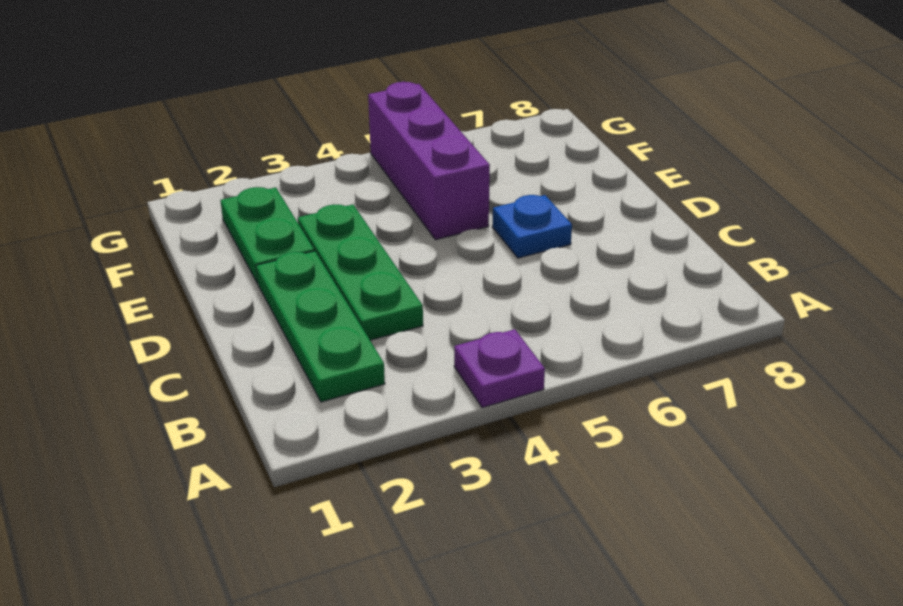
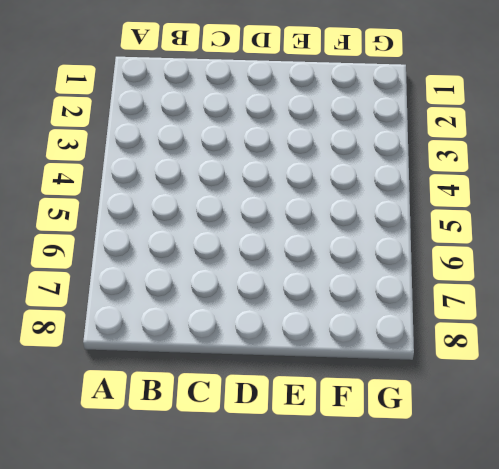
none -> purple plate A4 level 1
none -> green plate B2:D2 level 1

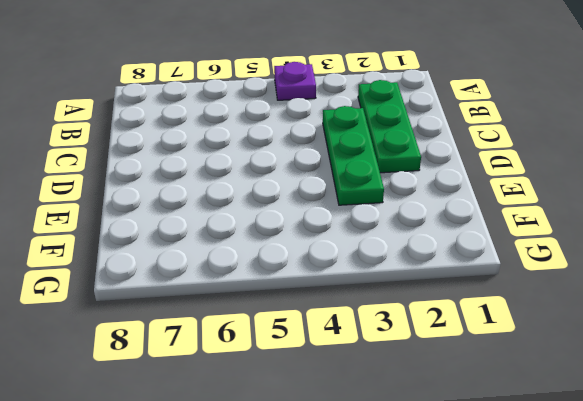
none -> blue plate D6 level 1
none -> green plate E2:F2 level 1

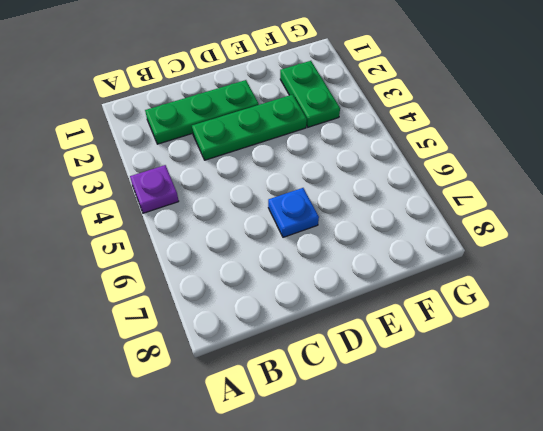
green plate F2:F3 level 1 -> green plate E2:F2 level 1
none -> purple brick E5:G5 level 1

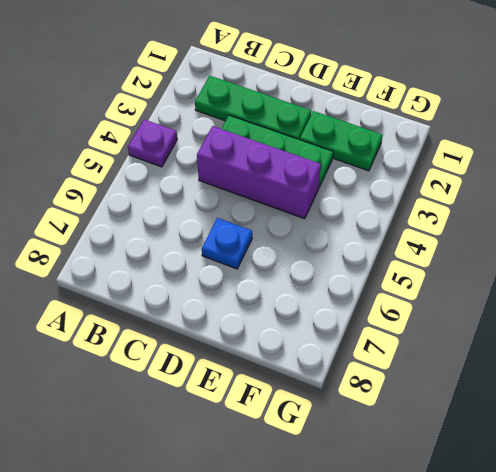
purple brick C4:E4 level 1 -> purple brick E5:G5 level 1

